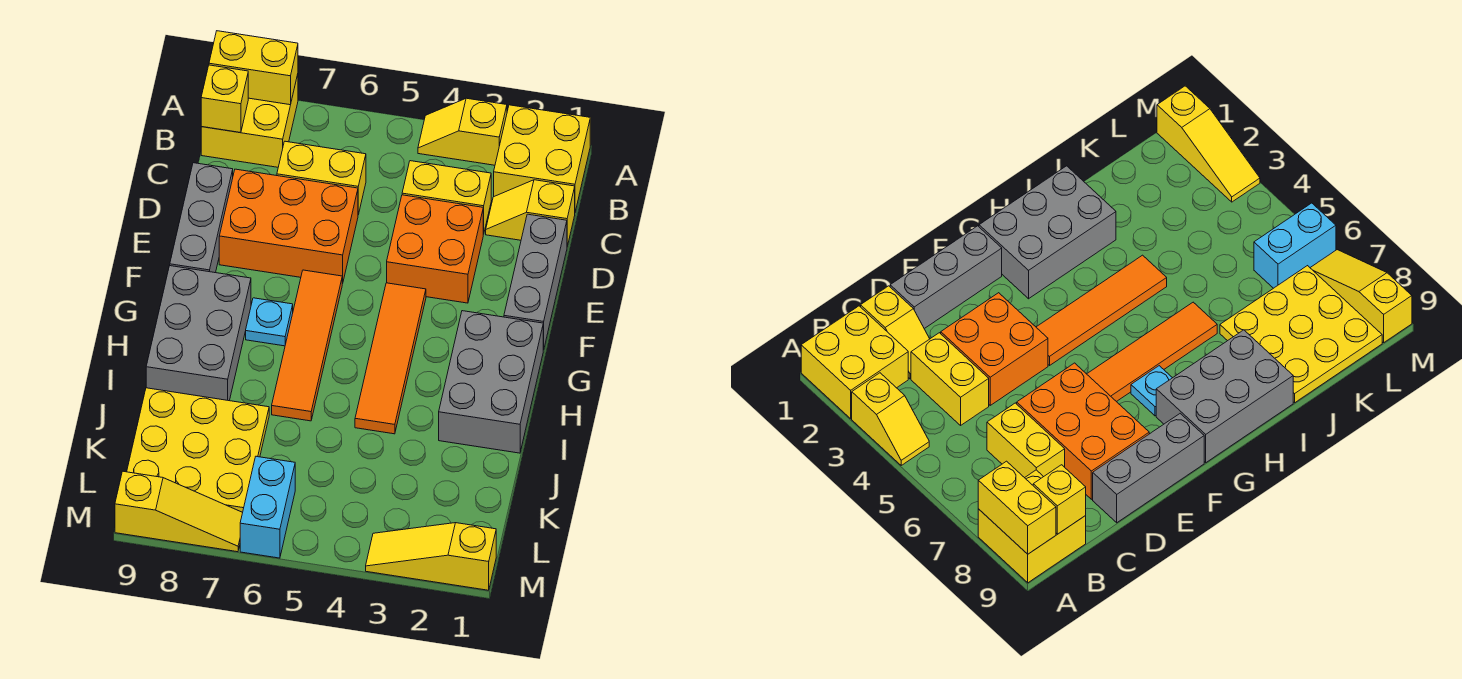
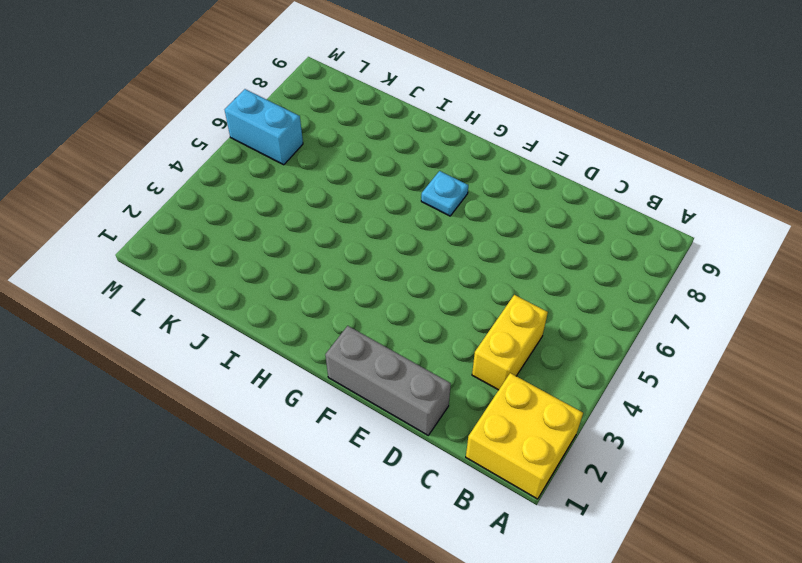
none -> yellow slope A3:A4 level 1 top 3
none -> yellow brick A8:B9 level 1
none -> yellow slope C1:C2 level 1 top 1

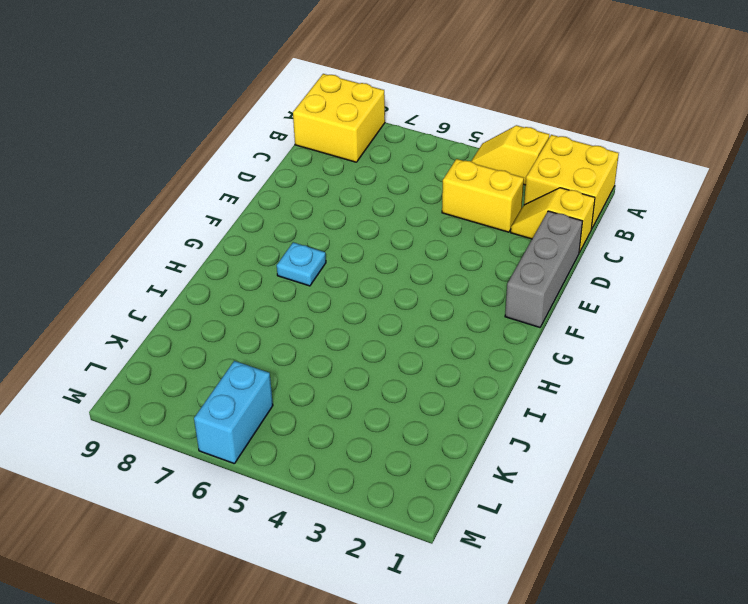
none -> yellow brick C6:C7 level 1
none -> orange brick D3:E4 level 1
none -> orange brick D6:E8 level 1

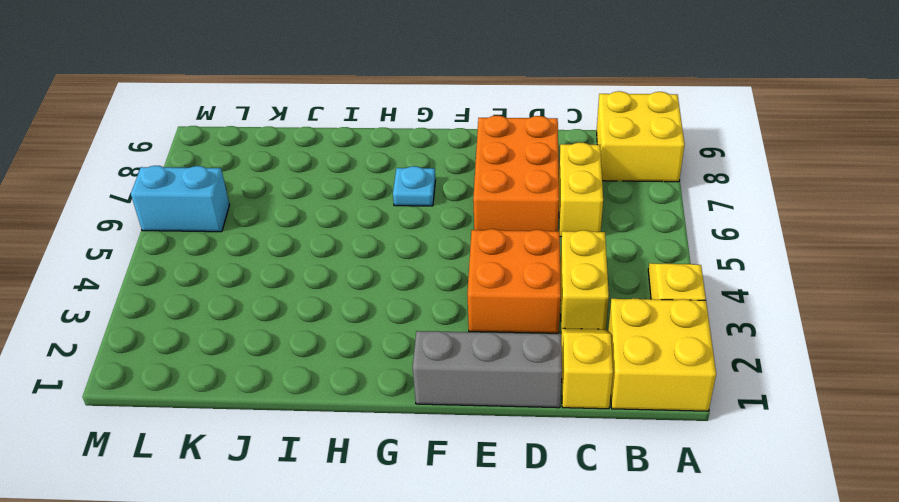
none -> grey brick D9:F9 level 1
none -> orange tile F4:I4 level 1
none -> orange tile F6:I6 level 1

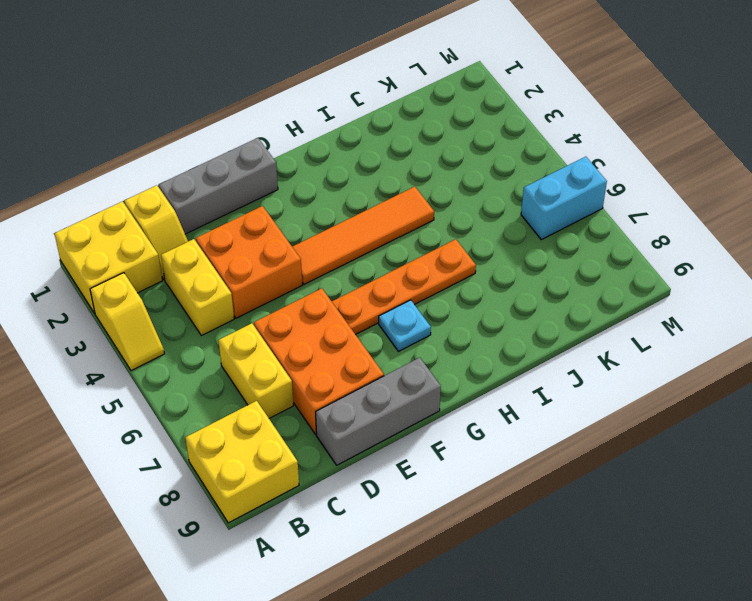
orange plate F6:I6 level 1 -> orange tile F6:I6 level 1
none -> grey brick G1:I2 level 1
none -> grey brick G8:I9 level 1
none -> yellow plate J7:L9 level 1

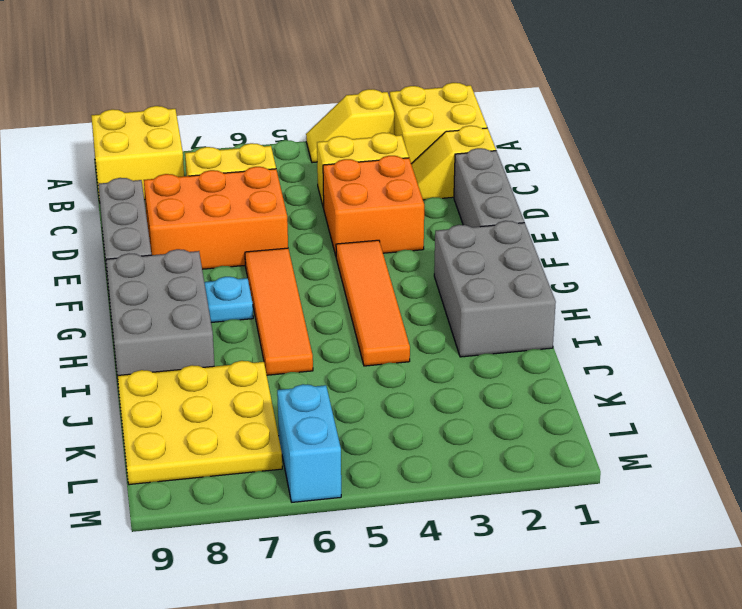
none -> yellow slope M1:M3 level 1 top 1
none -> yellow slope M7:M9 level 1 top 9
none -> yellow brick A8:A9 level 2

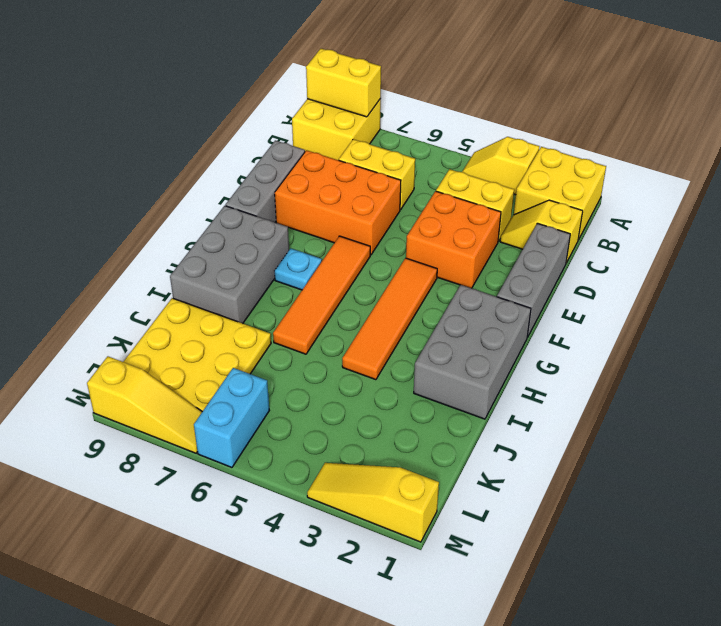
none -> yellow brick B9 level 2

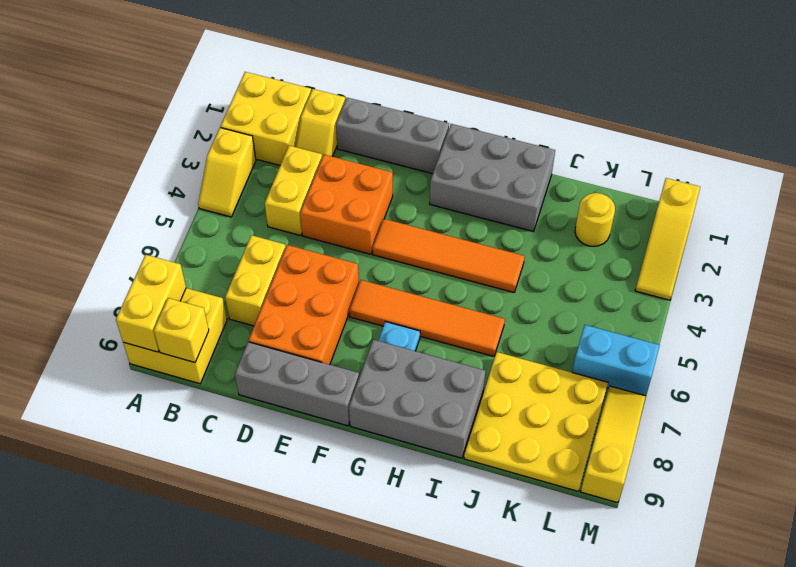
yellow round brick K2 level 1 -> none

